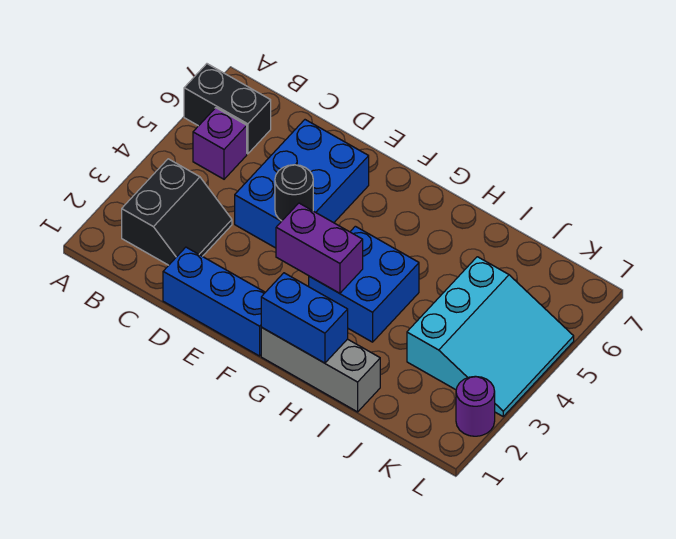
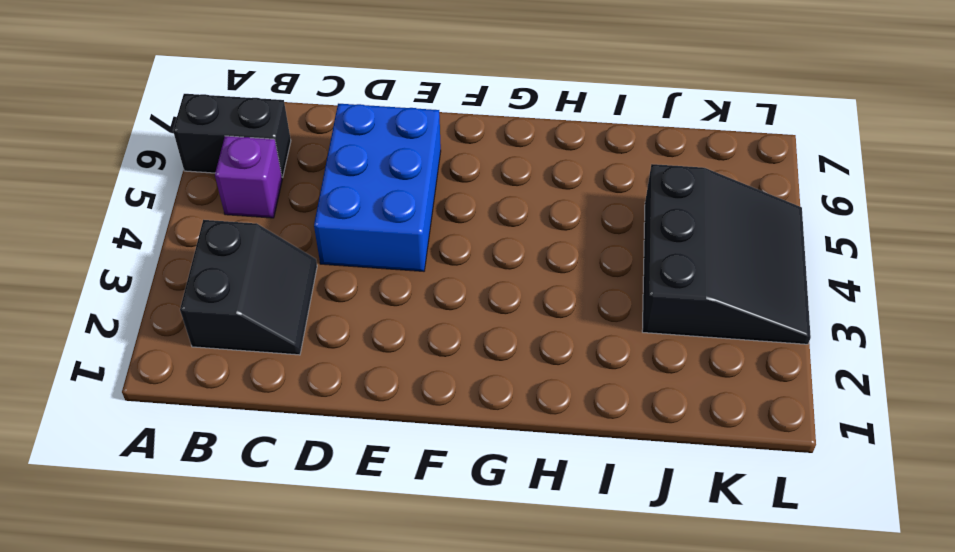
black slope J3:L5 level 1 top J -> cyan slope J3:L5 level 1 top J
none -> blue brick D1:F1 level 1
none -> grey brick G1:I1 level 1
none -> blue brick G3:H4 level 1

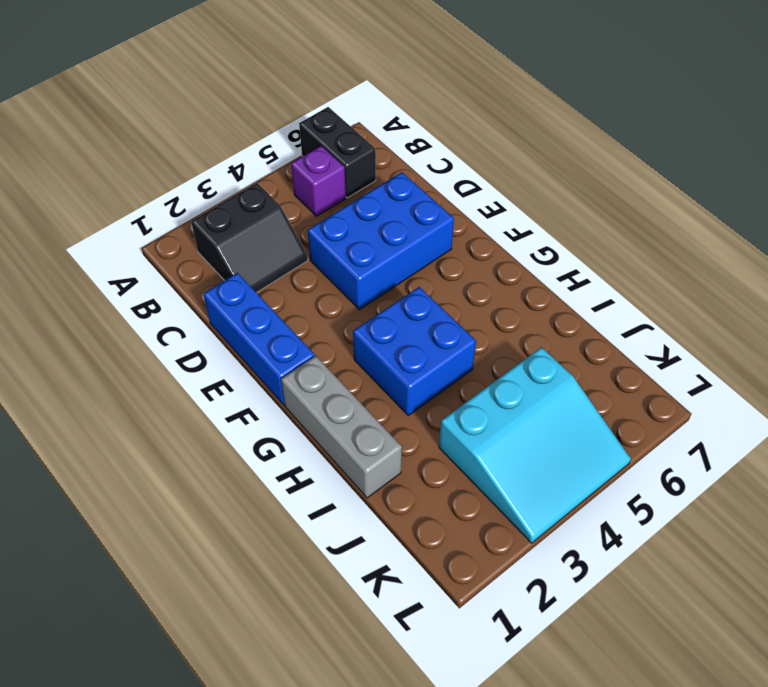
none -> purple round brick L2 level 1
none -> black round brick E4 level 2
none -> purple brick F3:G3 level 2

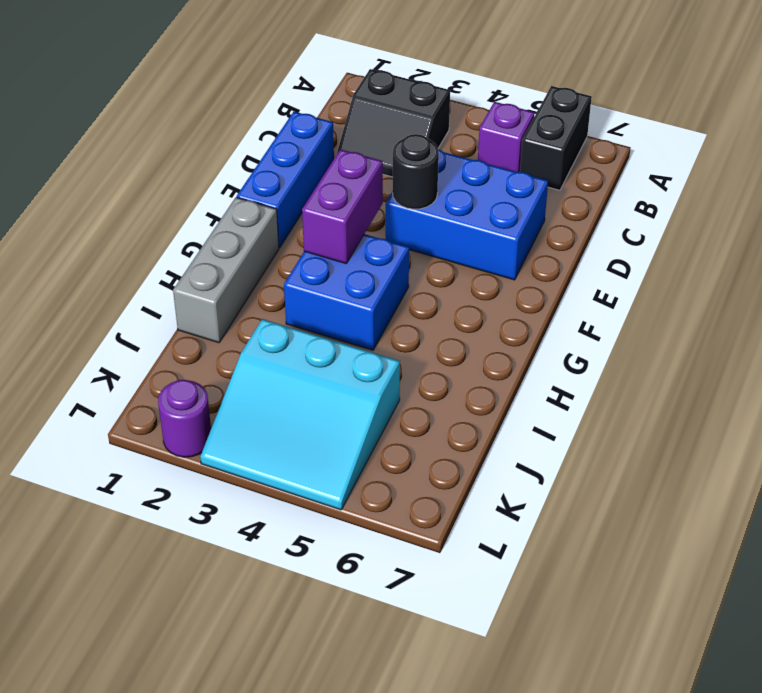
none -> blue brick G1:H1 level 2

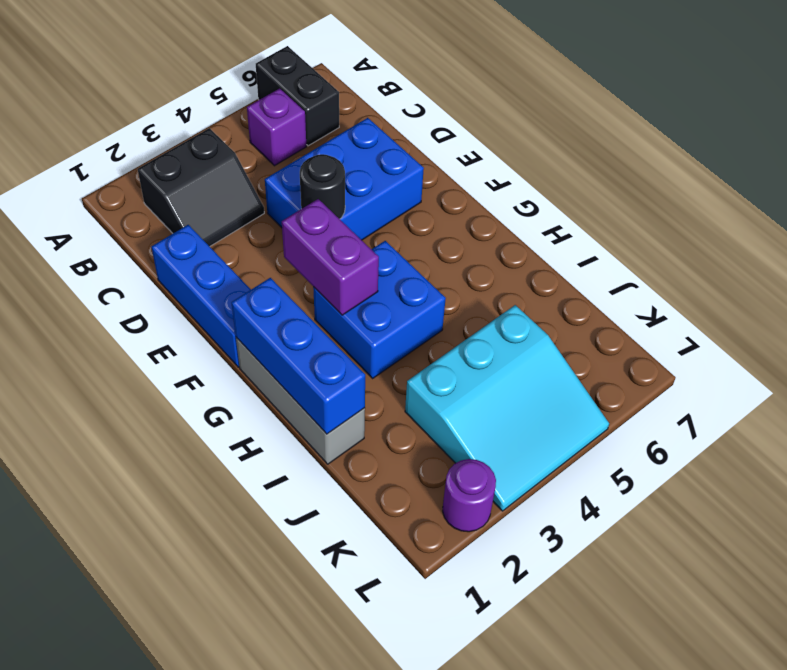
blue brick G1:I1 level 2 -> blue brick G1:H1 level 2

